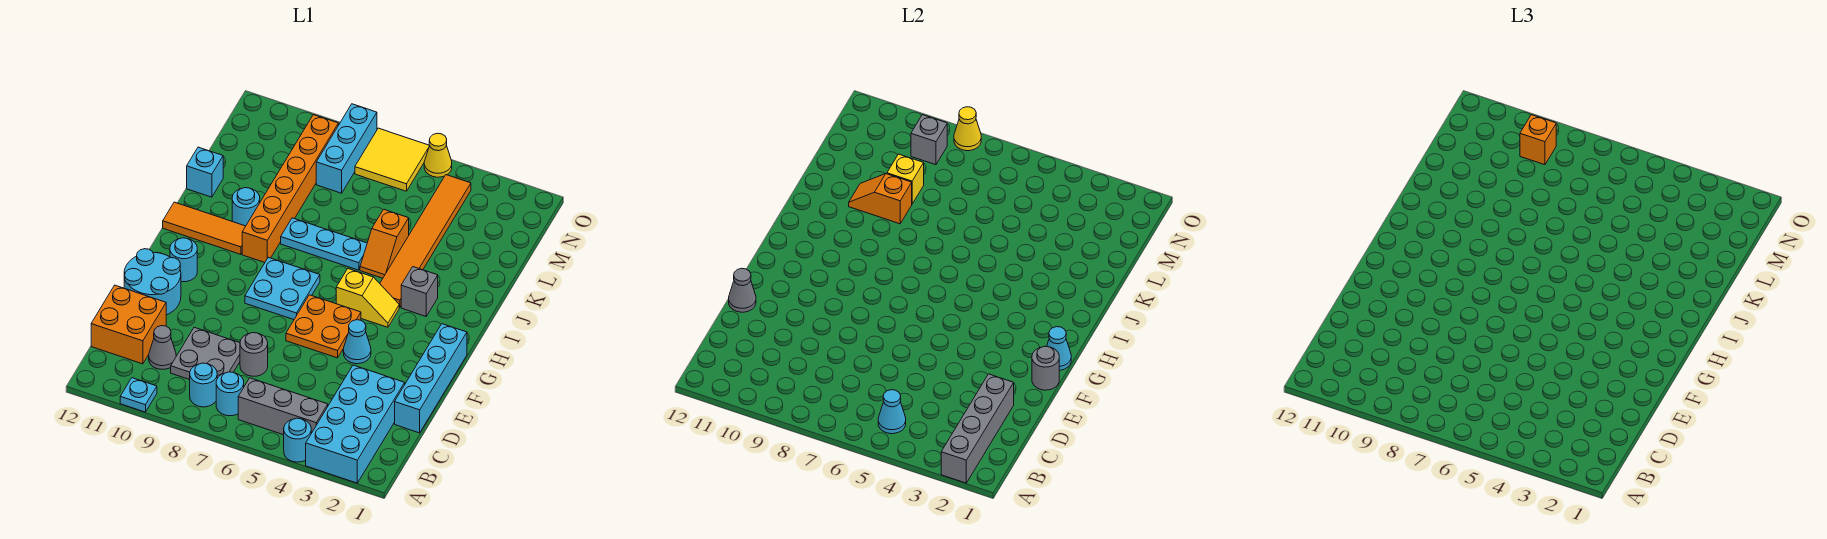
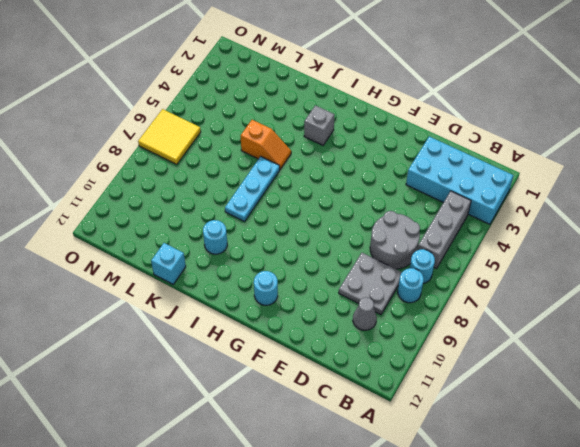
grey round brick C6:D7 level 1 -> grey round brick D7 level 1
none -> cyan round brick A4 level 1
none -> cyan plate A10 level 1
none -> orange brick C11:D12 level 1
none -> cyan brick D1:G1 level 1

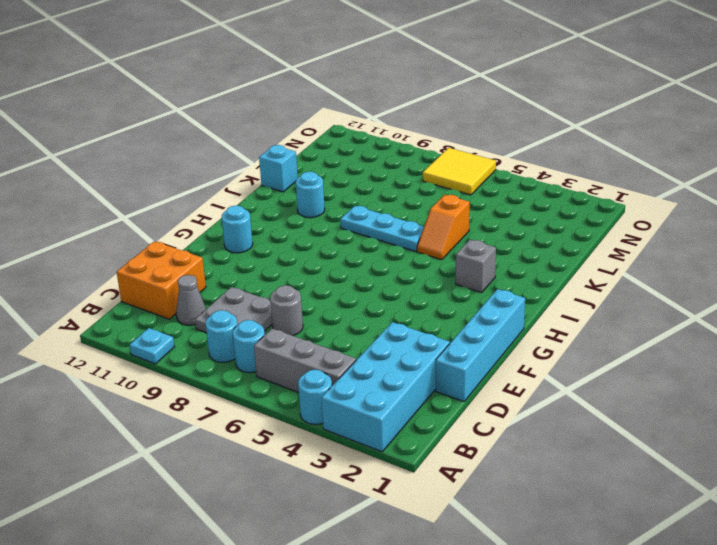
none -> cyan round brick E11:F12 level 1
none -> cyan cone F4 level 1
none -> orange plate F5:G6 level 1
none -> cyan plate G7:H8 level 1

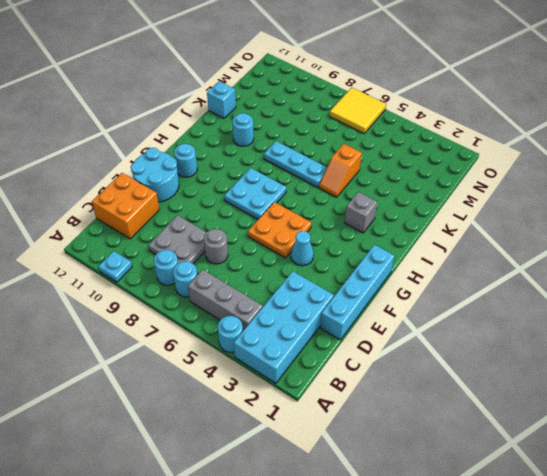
none -> grey cone C10 level 1
none -> yellow slope H4:H5 level 1 top 5
none -> orange tile I4:N4 level 1
none -> orange brick I9:N9 level 1

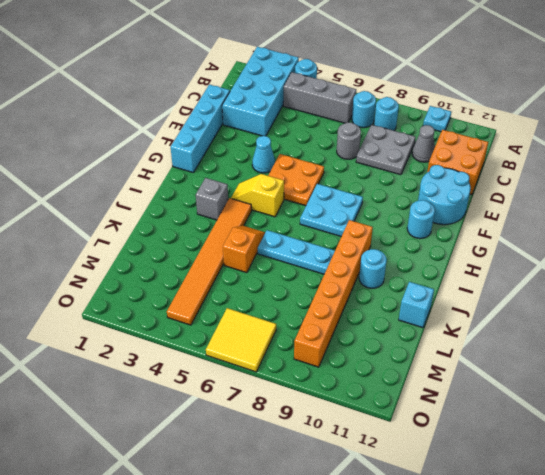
none -> orange tile I10:I12 level 1
none -> cyan brick M8:O8 level 1
none -> yellow cone O5 level 1
none -> grey brick A2:D2 level 2

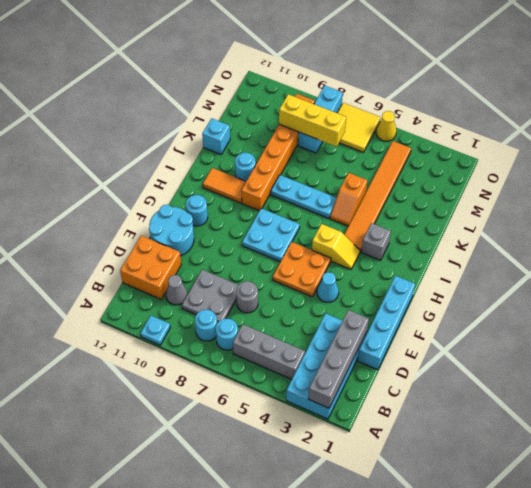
orange tile I10:I11 level 1 -> orange tile I10:I12 level 1
yellow brick M7:M9 level 2 -> none
none -> cyan round brick A4 level 1
none -> cyan cone B5 level 2
none -> grey cone E12 level 2
none -> grey round brick F1 level 2

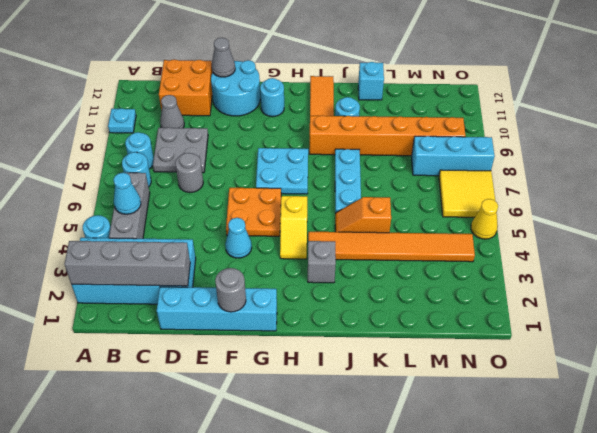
none -> cyan cone G1 level 2
none -> orange slope K9:K10 level 2 top 9
none -> yellow brick L9 level 2
none -> grey brick N9 level 2

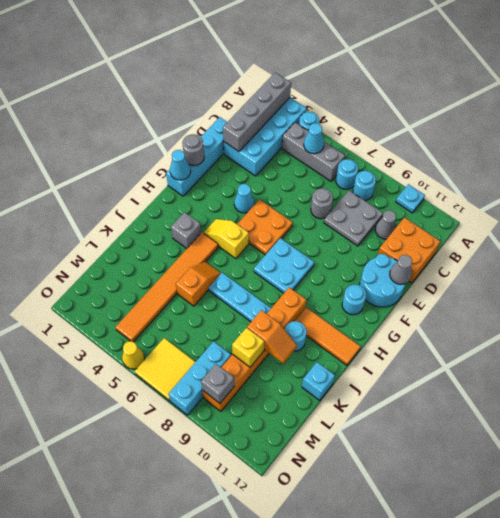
none -> yellow cone O8 level 2
none -> orange brick N9 level 3

